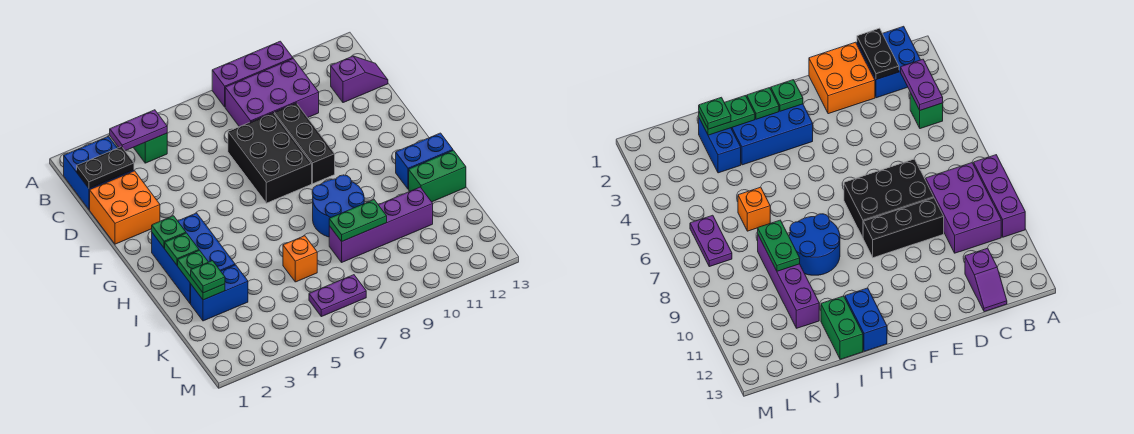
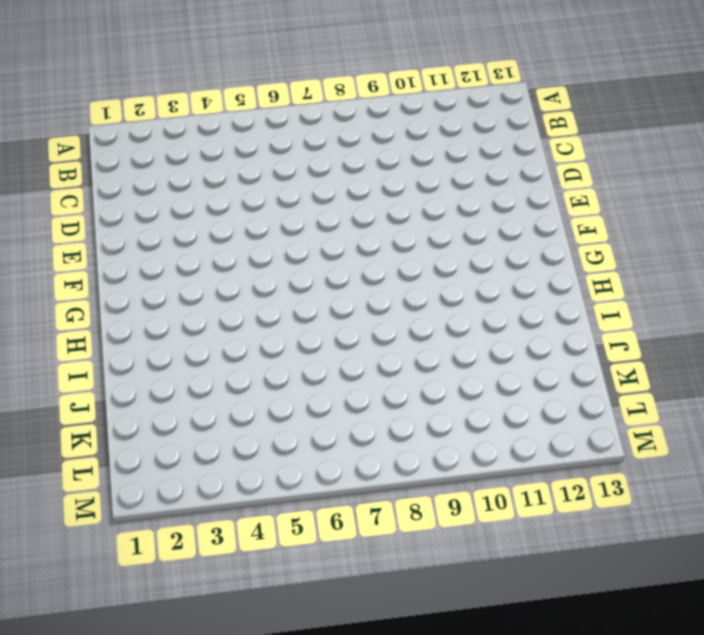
none -> purple brick A8:A10 level 1
none -> blue brick B1:C2 level 1
none -> green brick B4 level 1

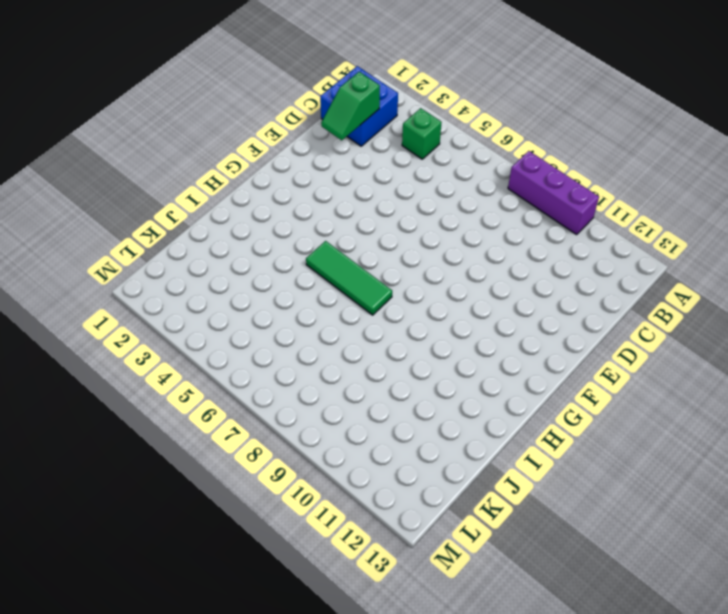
green slope C2:D2 level 2 top C -> black plate C1:C2 level 2
green tile H5:H7 level 1 -> none
none -> purple brick B8:C10 level 1
none -> purple slope C12:C13 level 1 top 12
none -> orange brick D1:E2 level 1

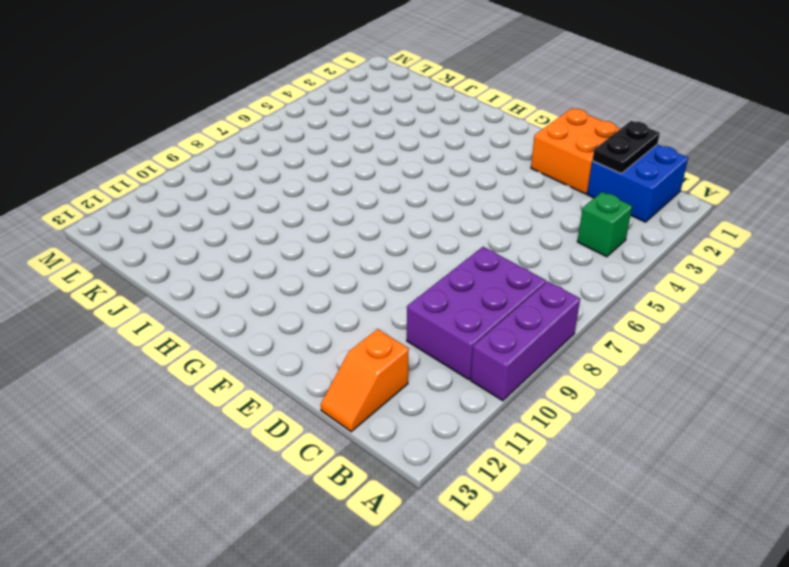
orange slope C12:C13 level 1 top 12 -> purple slope C12:C13 level 1 top 12
none -> black brick D7:F8 level 1
none -> black brick D9:F9 level 1
none -> blue brick G2:I3 level 1

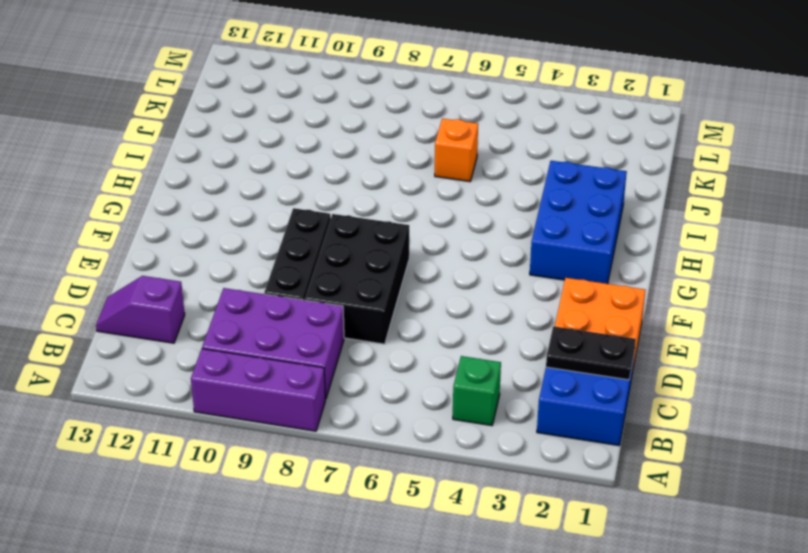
none -> blue round brick H8:I9 level 1
none -> blue brick H12:H13 level 1
none -> green brick I12:I13 level 1

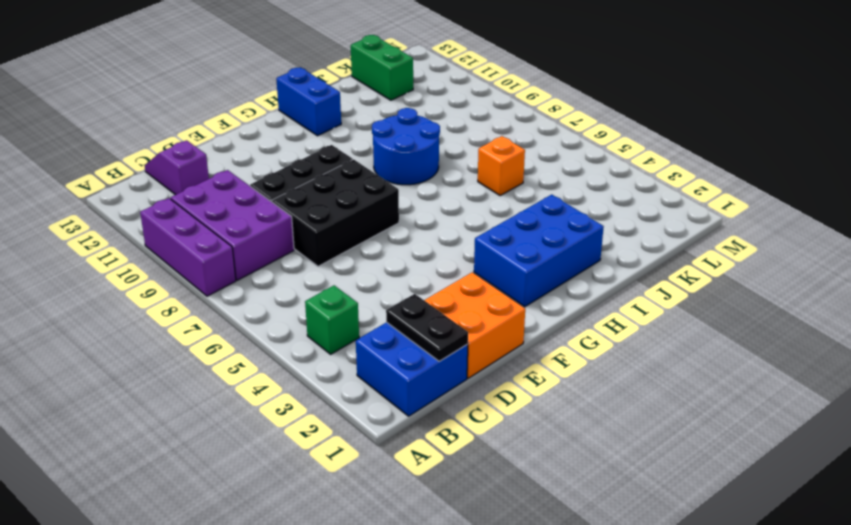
green brick K12:K13 level 1 -> green brick I12:I13 level 1
none -> blue brick J2:J3 level 1
none -> purple brick J8:J11 level 1
none -> purple plate L6:L7 level 1

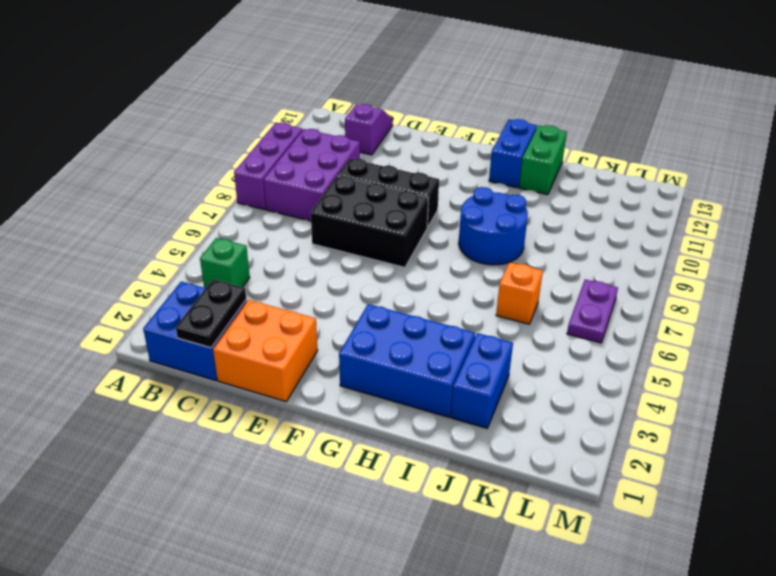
none -> purple brick J8:J11 level 1
none -> purple plate B3:B4 level 2
none -> green plate G2 level 2

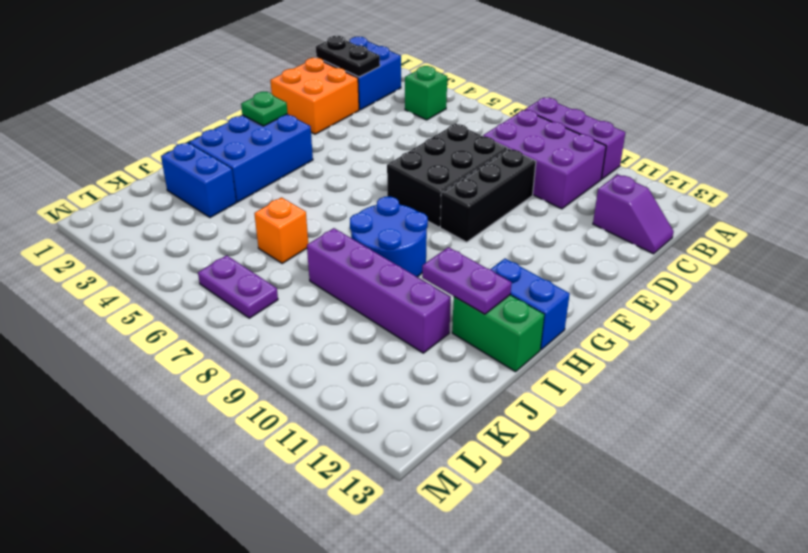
purple plate I11:I12 level 2 -> purple plate B3:B4 level 2
none -> green plate H2 level 2
none -> green plate I2:J2 level 2
none -> green plate J8:J9 level 2

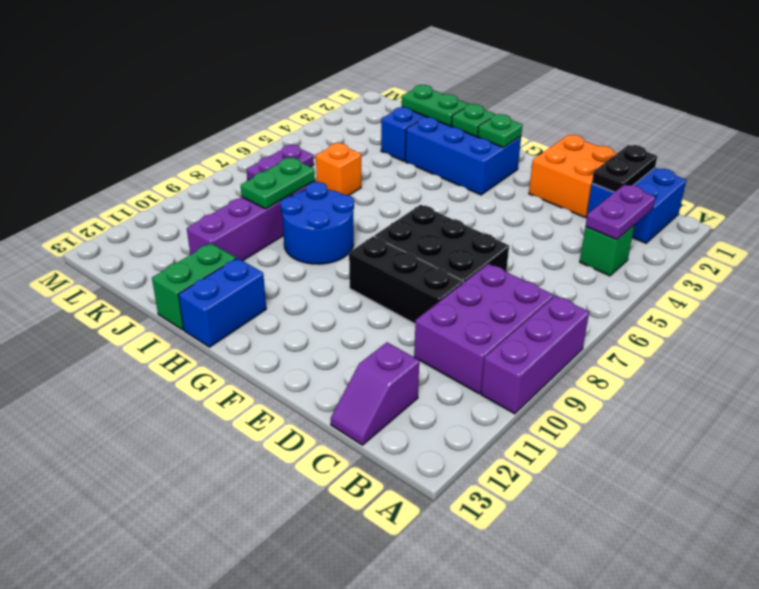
none -> green plate J2 level 3

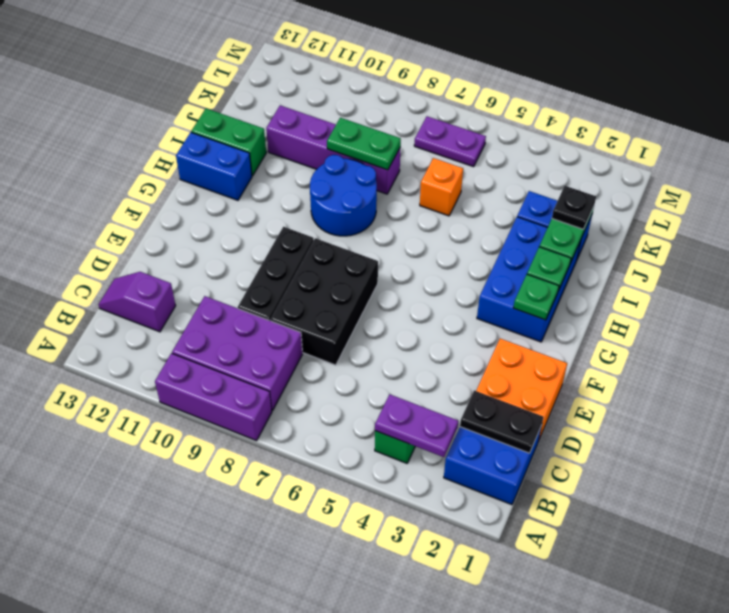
black plate J2 level 3 -> green plate J2 level 3

